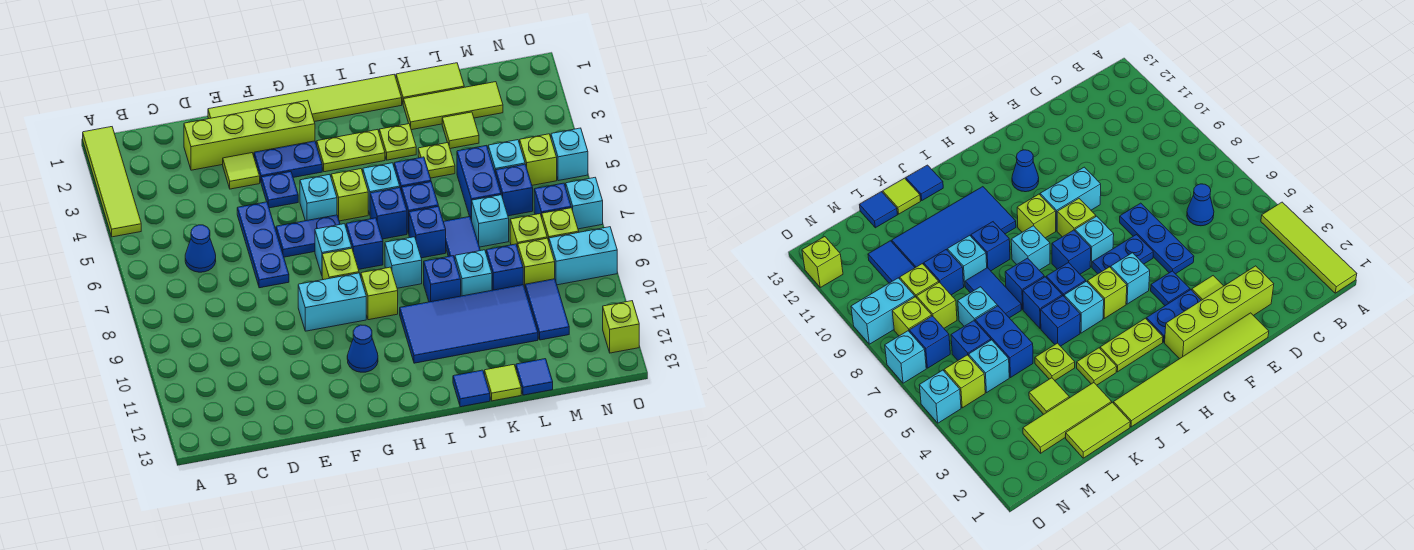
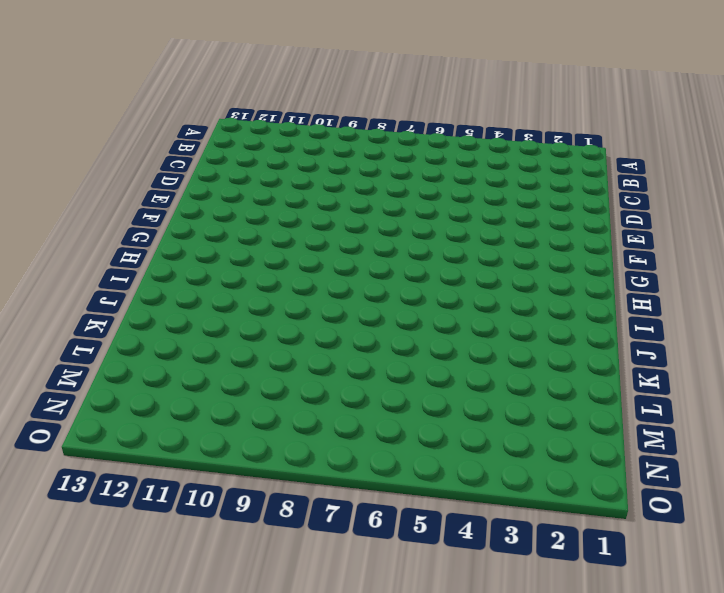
none -> lime tile A1:A4 level 1
none -> blue cone C6 level 1
none -> lime brick D2:G2 level 1
none -> lime tile E1:J1 level 1

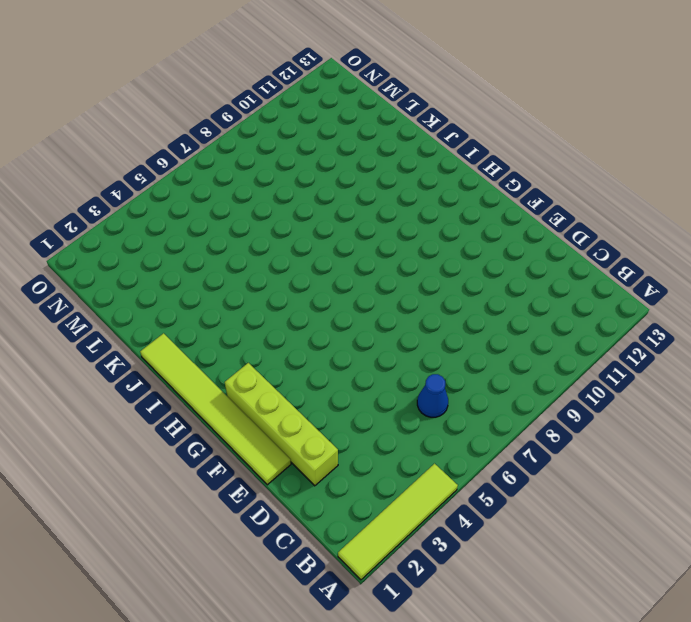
none -> lime tile E3 level 1
none -> blue plate E5:E7 level 1
none -> blue plate F3:G3 level 1
none -> blue plate F4 level 1

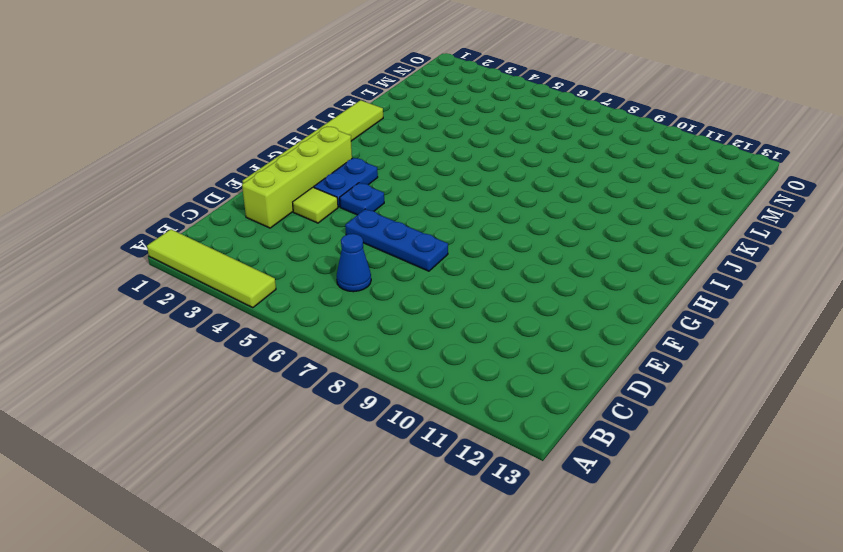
none -> blue plate F6:G6 level 1
none -> cyan brick F9:G9 level 1
none -> cyan brick G5 level 1
none -> cyan brick G7 level 1

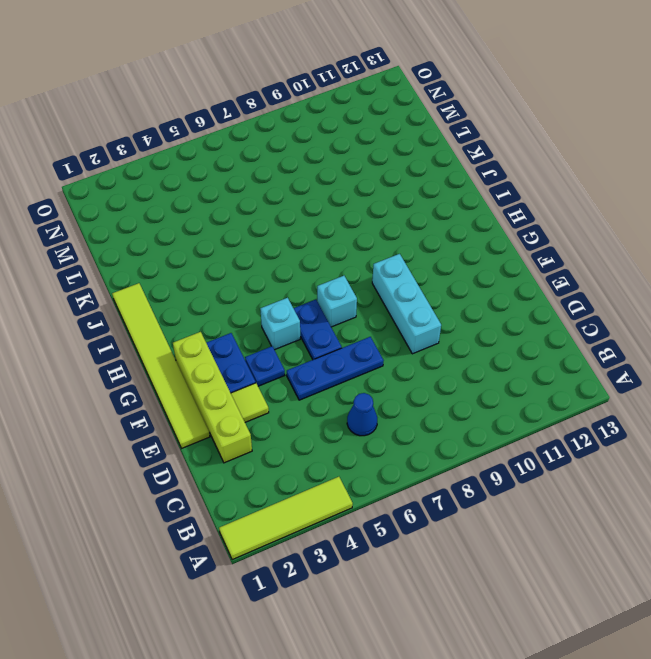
cyan brick E9:G9 level 1 -> cyan brick F9:G9 level 1
none -> lime brick G8 level 1
none -> blue cone G11 level 1
none -> lime plate H3:I3 level 1
none -> lime brick H5 level 1

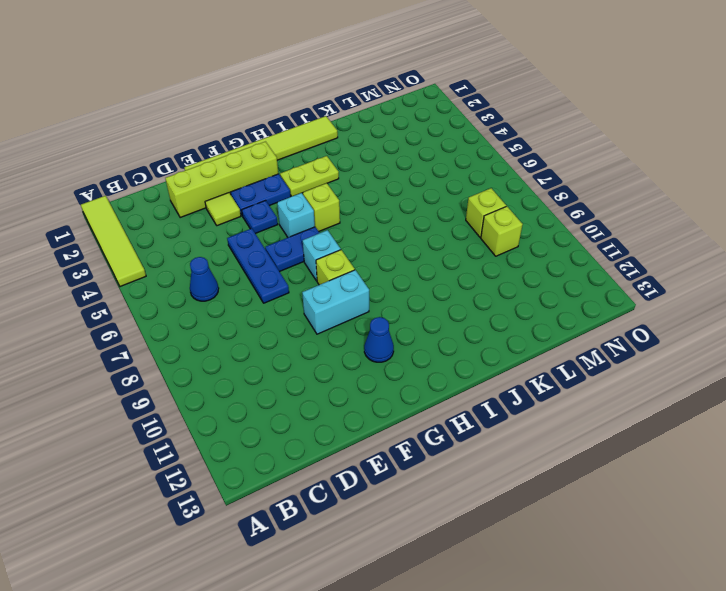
none -> blue brick H7 level 1
none -> lime brick H9 level 1
none -> cyan brick I5 level 1
none -> blue brick I6 level 1

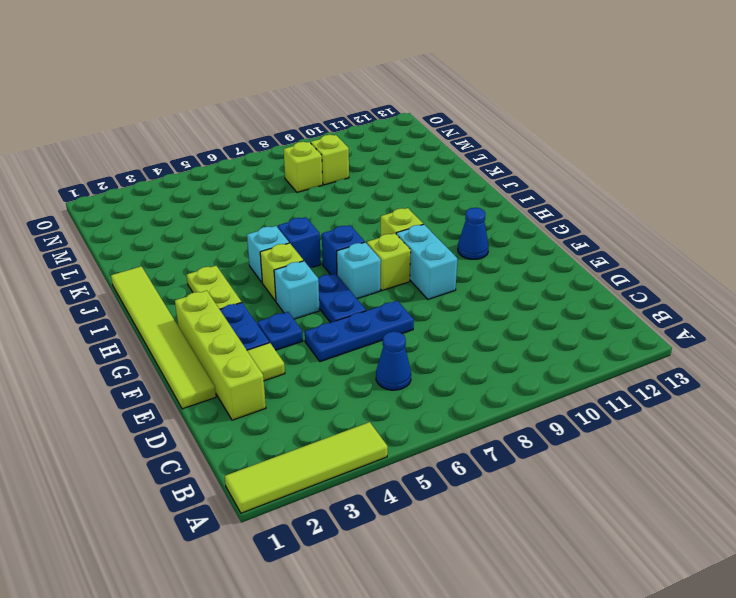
none -> cyan brick I8 level 1
none -> blue tile I10:L11 level 1
none -> lime plate J3 level 1
none -> blue brick J5 level 1

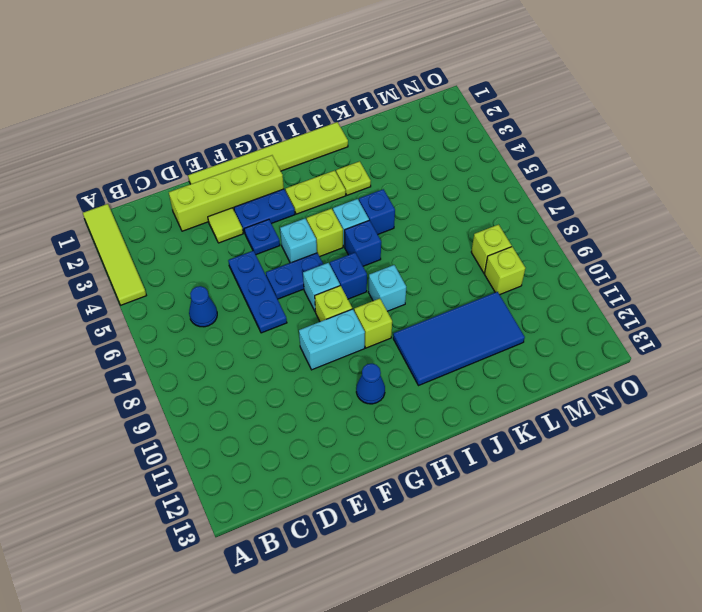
none -> blue brick J6 level 1
none -> blue brick J7 level 1
none -> blue brick J9 level 1
none -> blue tile J13 level 1

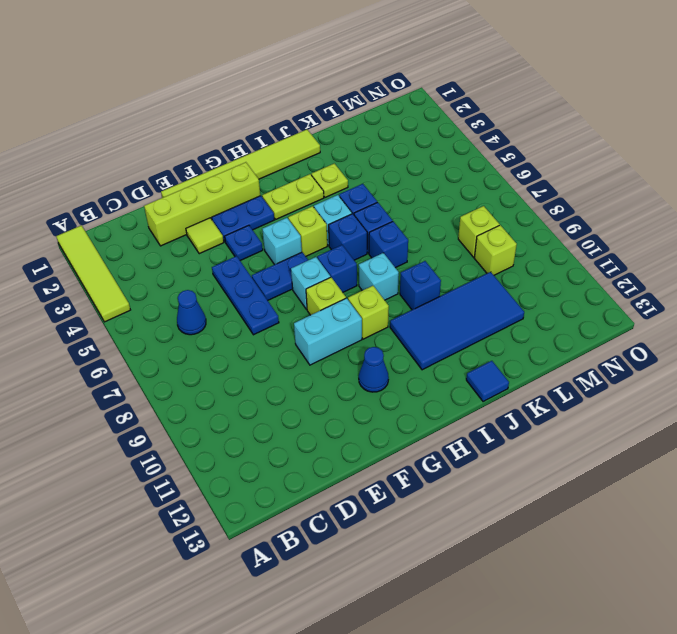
none -> lime tile K1:L1 level 1
none -> lime tile K2:M2 level 1
none -> lime plate K4 level 1
none -> blue tile K7:K8 level 1

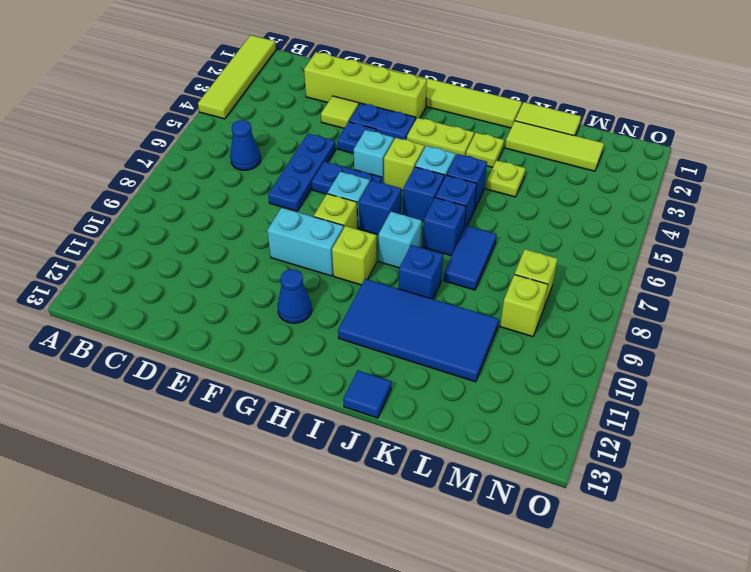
none -> cyan brick K9 level 1
none -> lime tile K13 level 1
none -> lime tile L3 level 1
none -> blue brick L5:L6 level 1

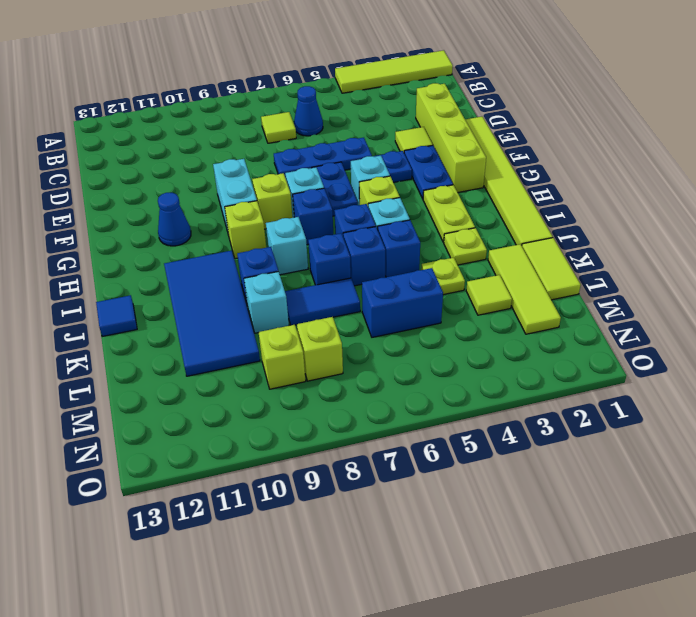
lime tile C7 level 1 -> lime tile K13 level 1
none -> cyan brick L7 level 1
none -> blue brick L9 level 1
none -> blue tile L13 level 1
none -> cyan brick M5 level 1

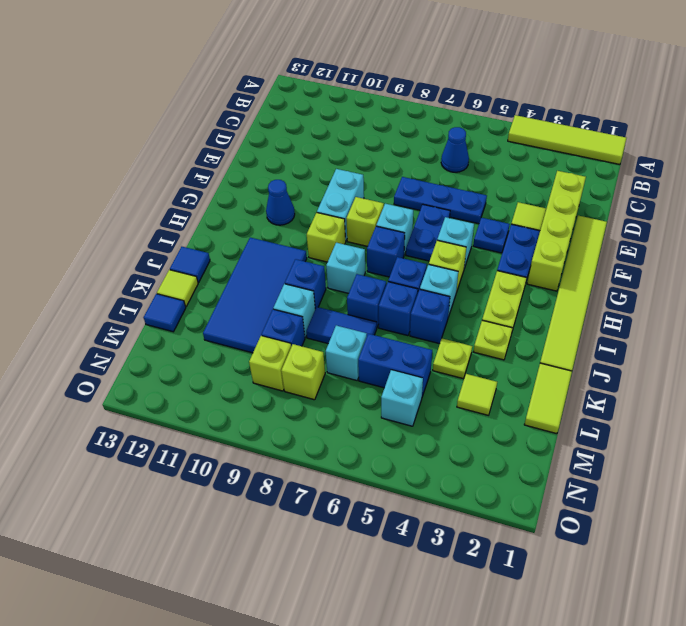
none -> lime tile K2:M2 level 1
none -> blue brick M6 level 1
none -> blue tile M10:M11 level 1
none -> lime brick N5 level 1

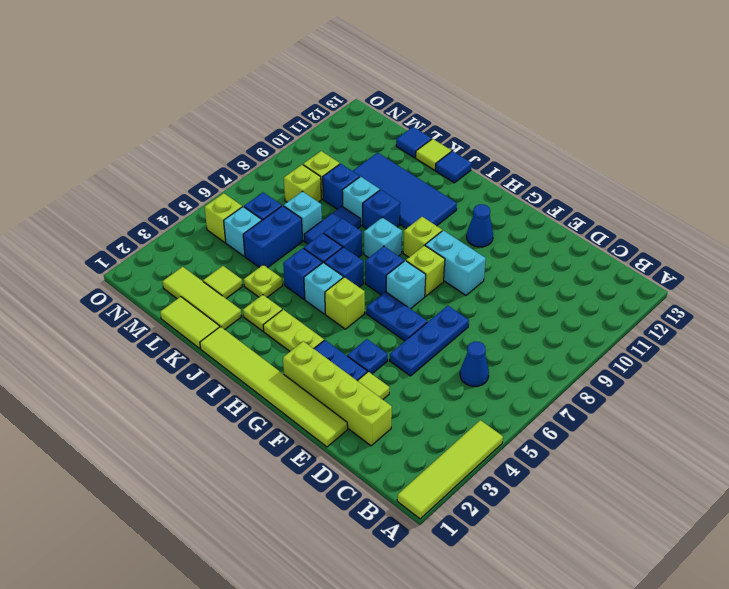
none -> cyan brick G5 level 1
none -> blue tile M10:M11 level 1
none -> blue brick N7 level 1
none -> lime brick N8 level 1

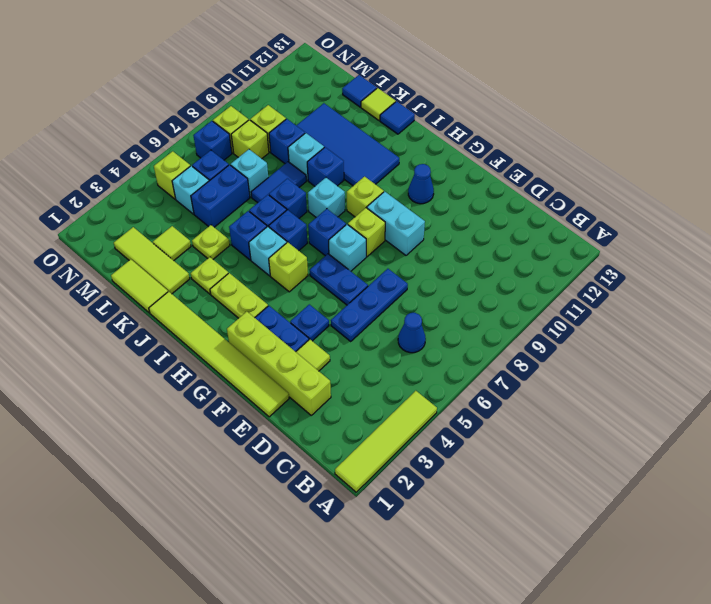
none -> cyan brick G5 level 1
none -> blue tile M10:M11 level 1
none -> cyan brick N9:O9 level 1
none -> cyan brick O5 level 1

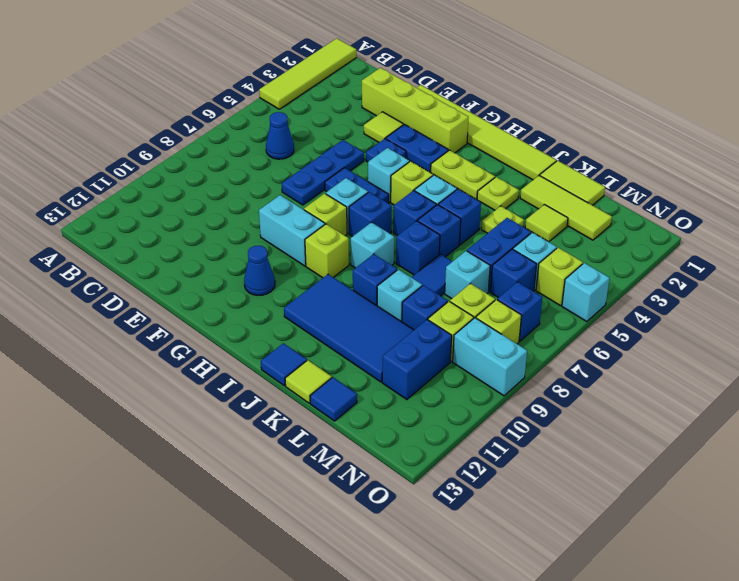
blue brick M10:M11 level 1 -> blue tile M10:M11 level 1
none -> cyan brick O7 level 1
none -> lime brick O12 level 1

